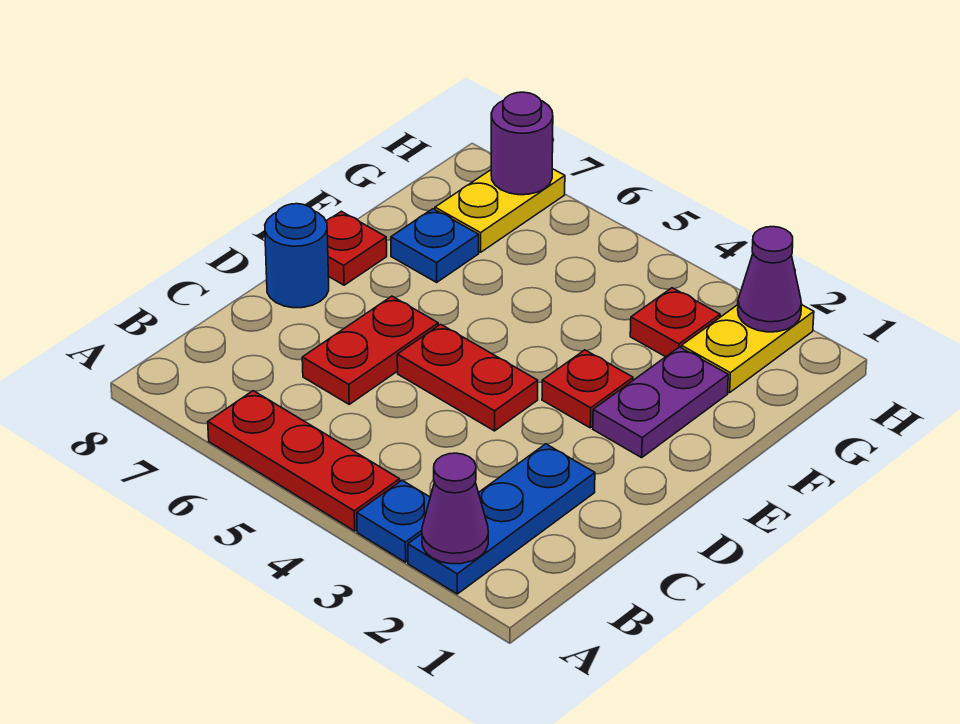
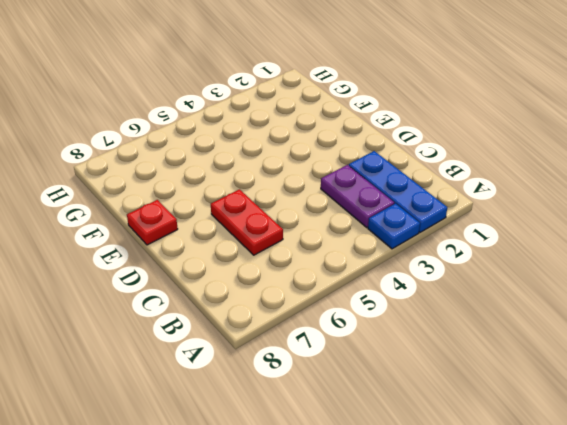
purple plate B3:C3 level 1 -> purple plate E2:F2 level 1
none -> red plate A4:A6 level 1
none -> red plate D4:D5 level 1
none -> blue round brick D8 level 1

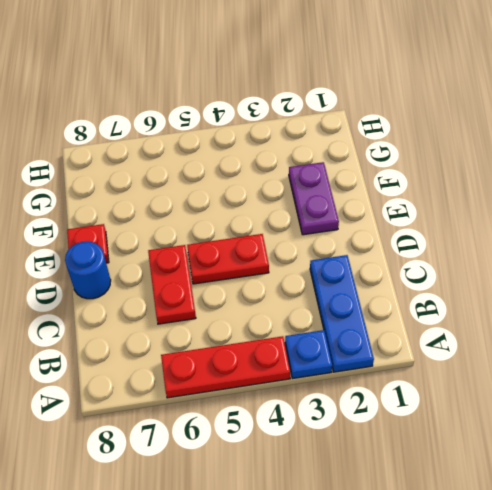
none -> red plate E3 level 1
none -> blue plate F7 level 1
none -> yellow plate G2:H2 level 1

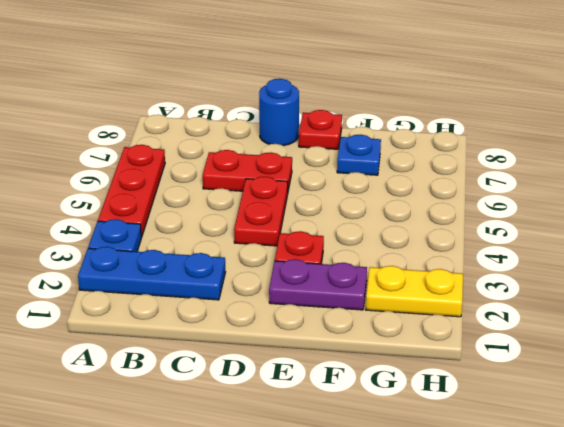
none -> red plate G3 level 1
none -> yellow plate G7:H7 level 1
none -> purple cone A2 level 2

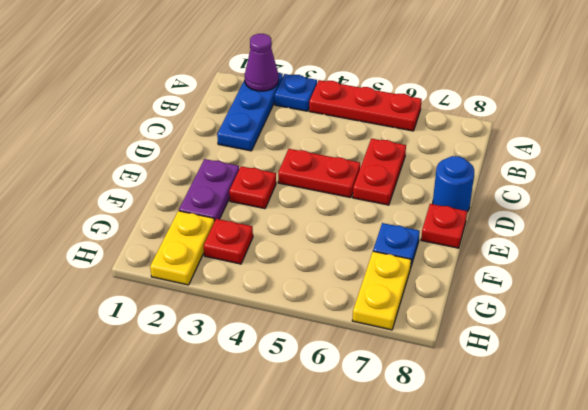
none -> purple cone H2 level 2
none -> purple round brick H7 level 2

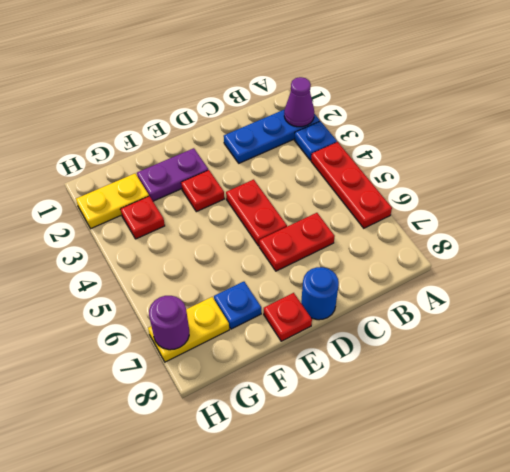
none -> purple cone H2 level 2

